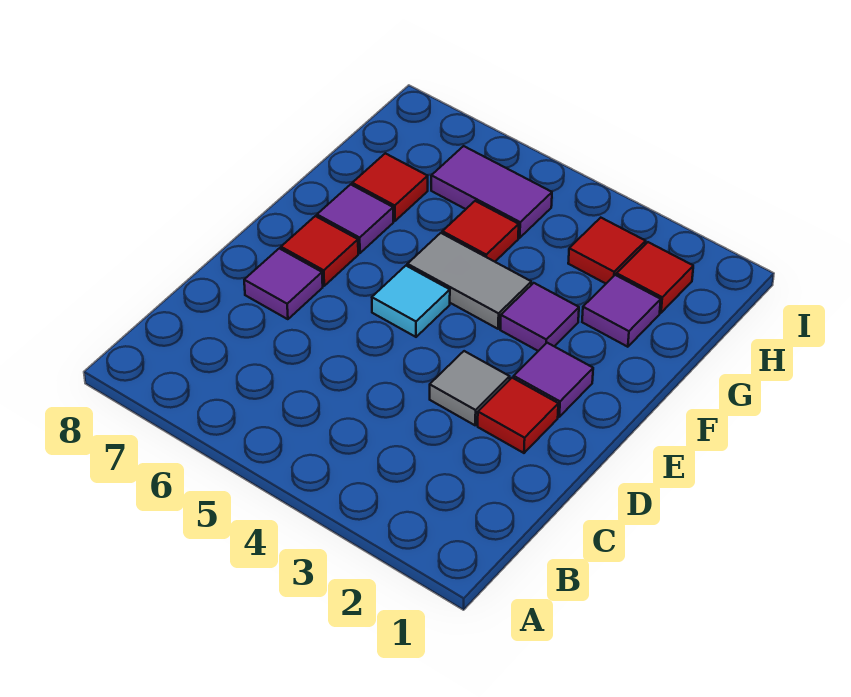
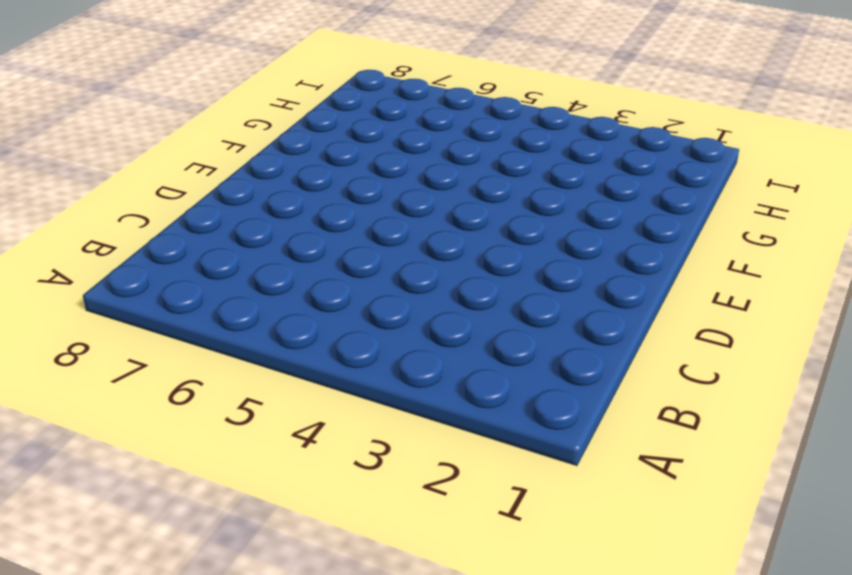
none -> red tile D2 level 1
none -> grey tile D3 level 1
none -> purple tile D7 level 1

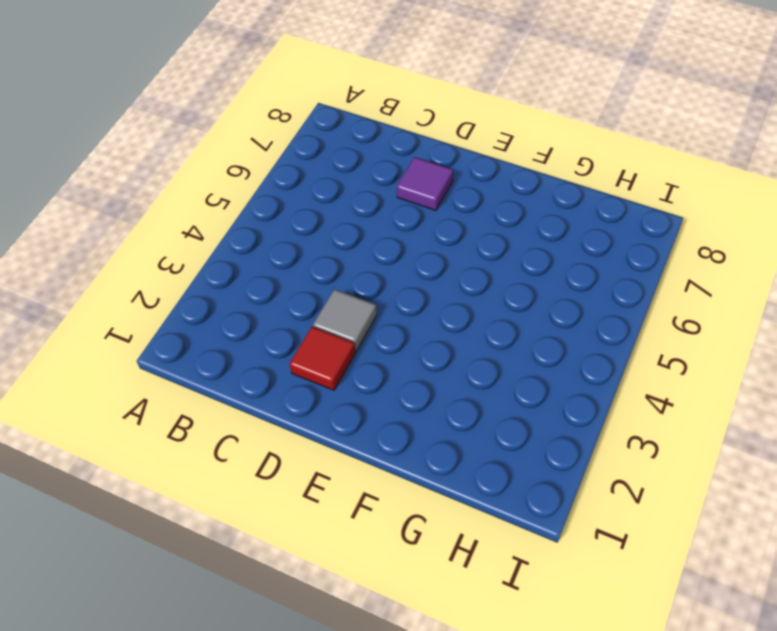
none -> purple tile E2 level 1
none -> cyan tile E5 level 1
none -> red tile E7 level 1

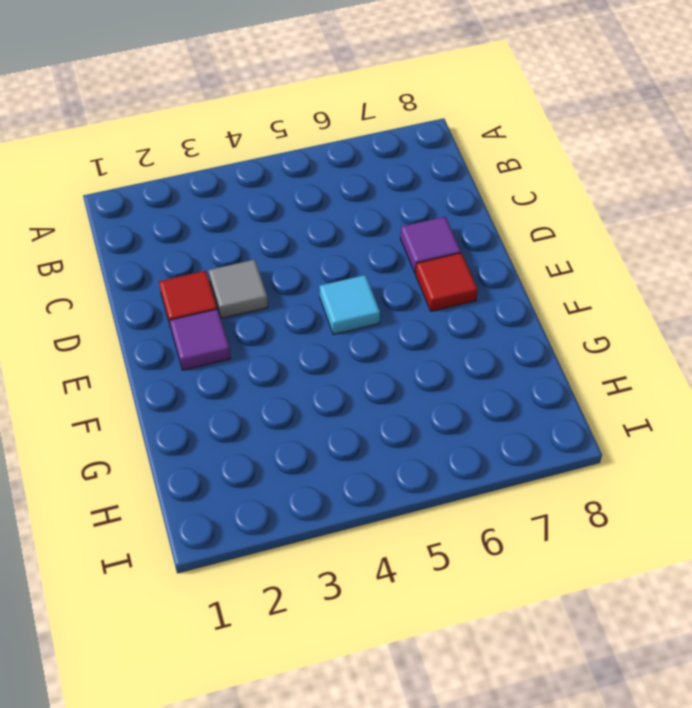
none -> purple tile F3 level 1
none -> grey tile F4:F5 level 1
none -> purple tile F7 level 1

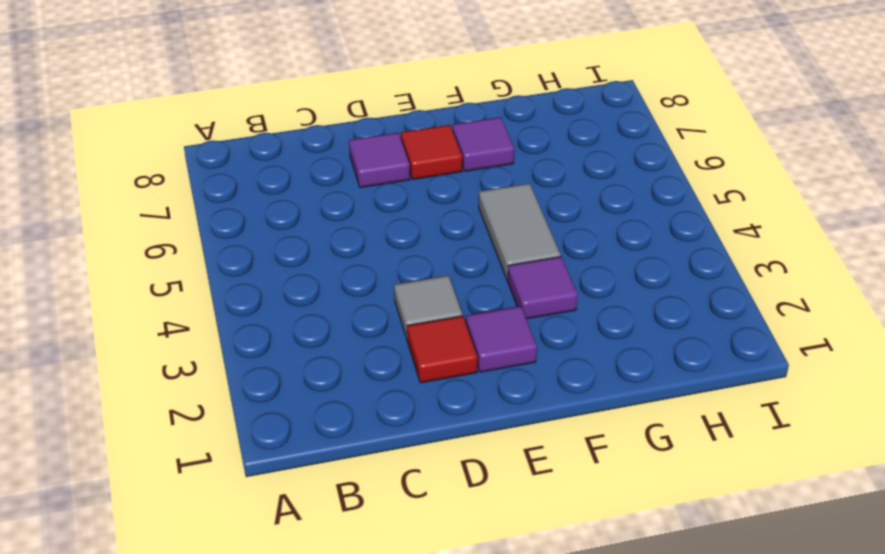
none -> cyan tile E5 level 1
none -> purple tile G2 level 1
none -> red tile G5 level 1

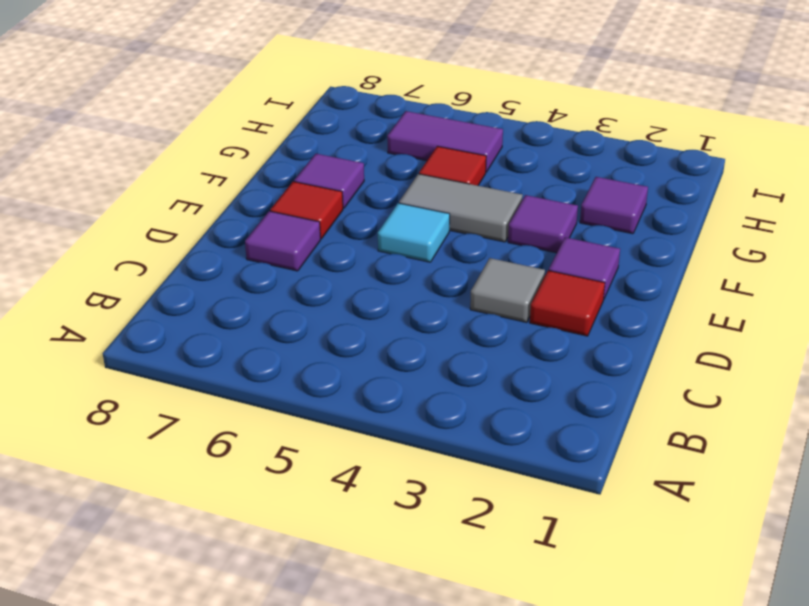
none -> red tile G7 level 1
none -> red tile H2 level 1
none -> red tile H3 level 1

